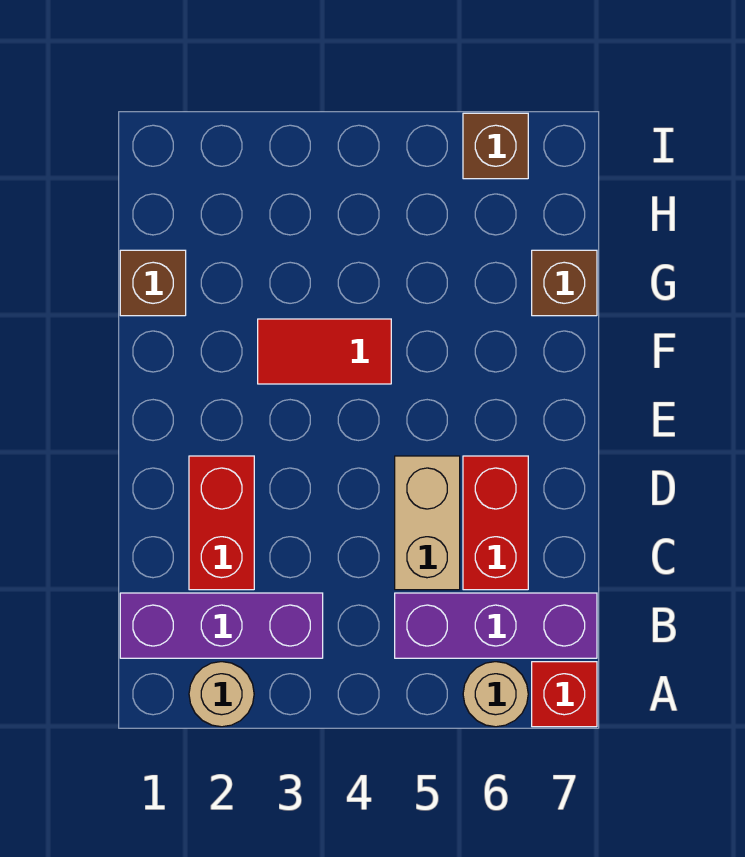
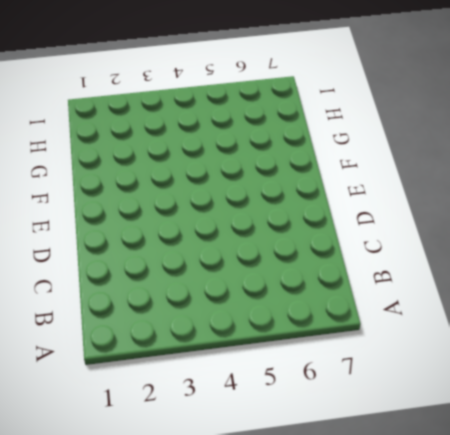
none -> tan round brick A2 level 1
none -> tan round brick A6 level 1
none -> red brick A7 level 1

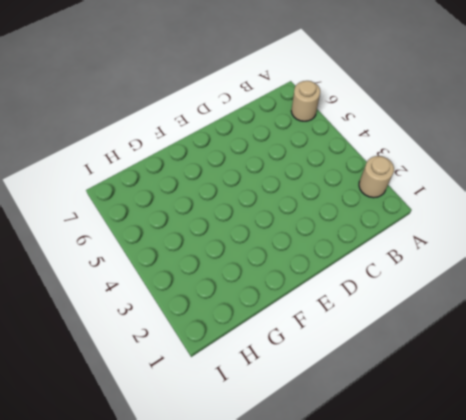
none -> red brick A7 level 1
none -> purple brick B1:B3 level 1
none -> purple brick B5:B7 level 1

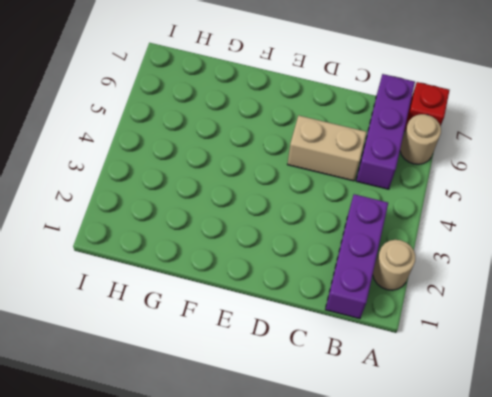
none -> red brick C2:D2 level 1
none -> red brick C6:D6 level 1
none -> red tile F3:F4 level 1

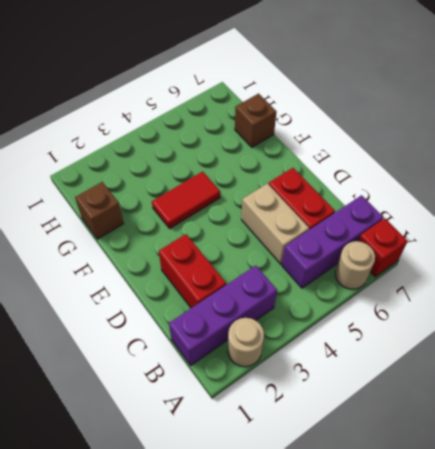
none -> brown brick I6 level 1

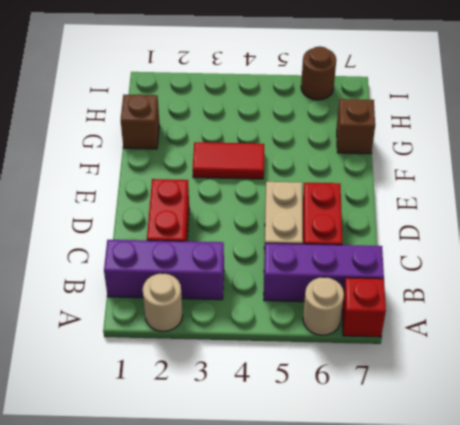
brown round brick I6 level 1 -> brown brick I6 level 1

